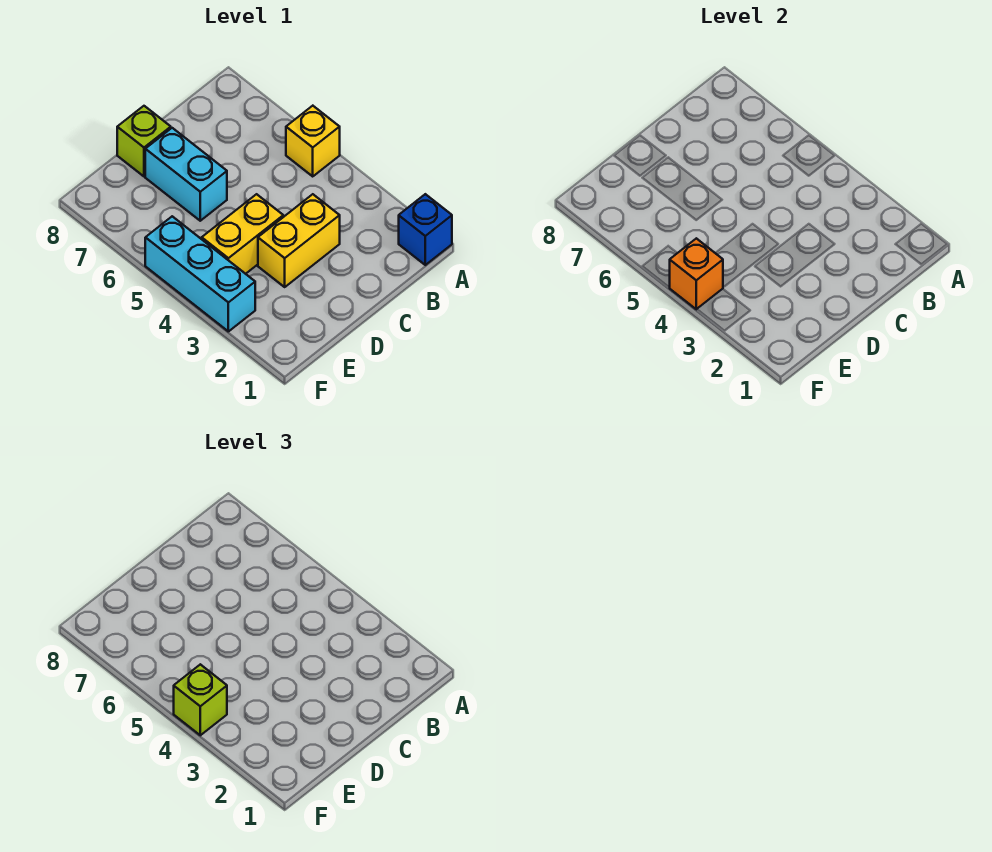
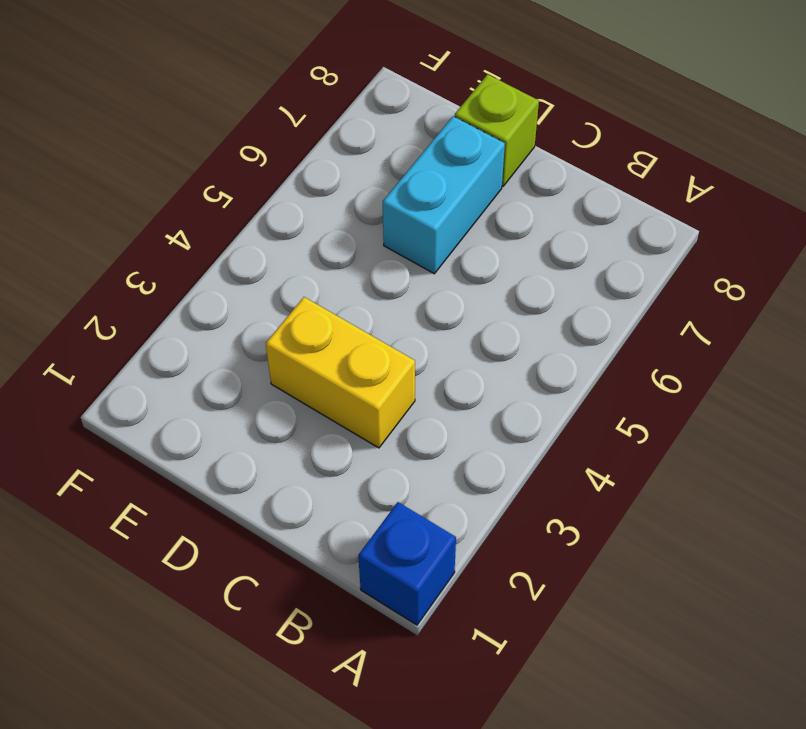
none -> yellow brick A5 level 1
none -> yellow brick D4:E4 level 1

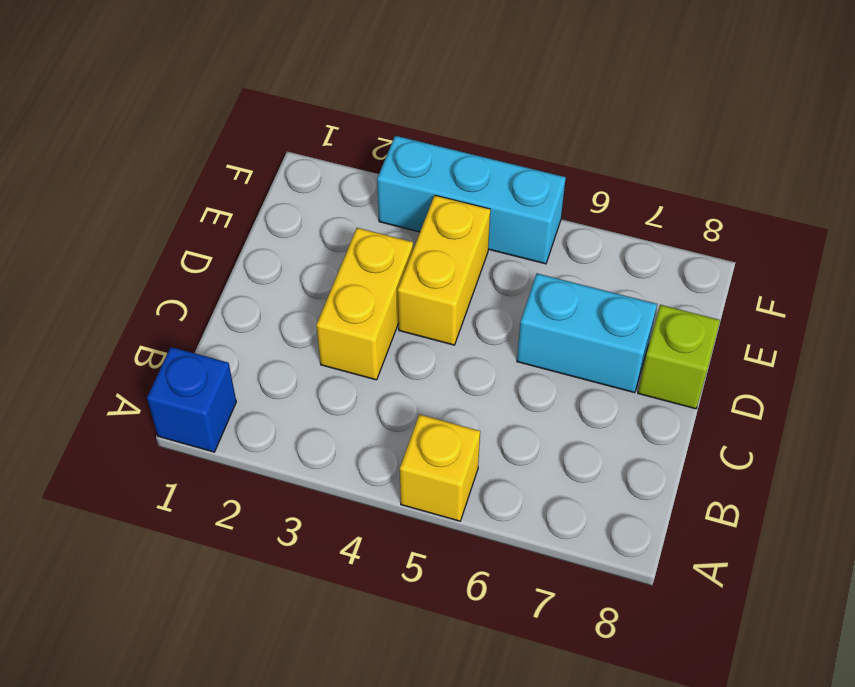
none -> orange brick F4 level 2
none -> lime brick F4 level 3

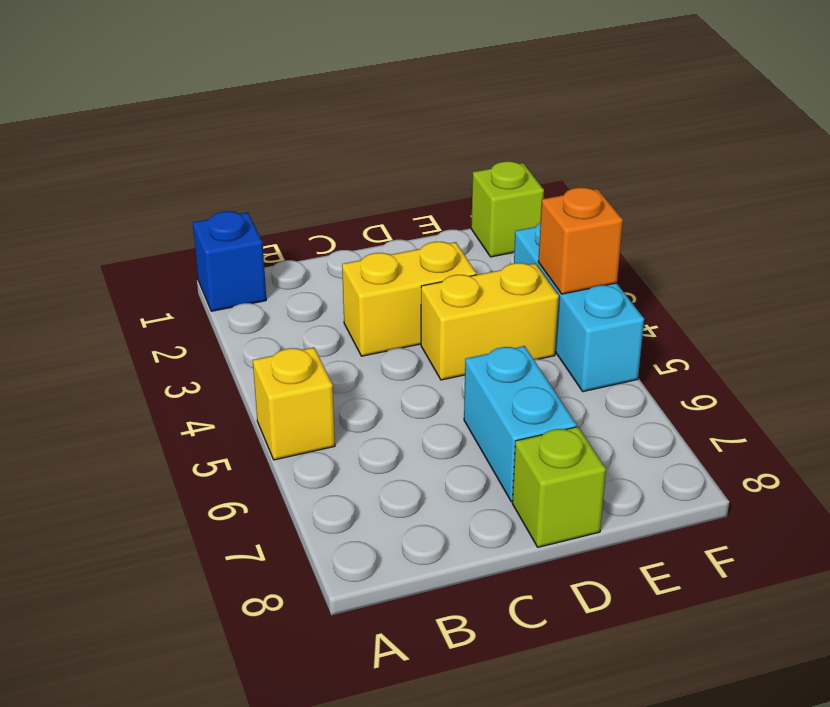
lime brick F1 level 1 -> lime brick F4 level 3

